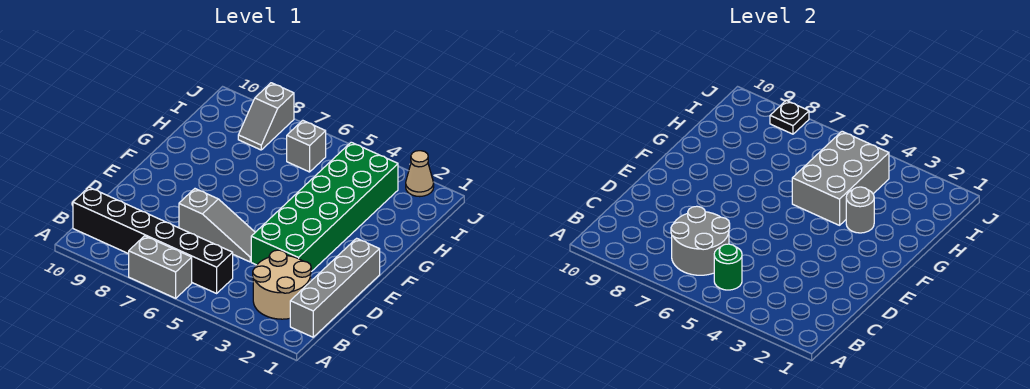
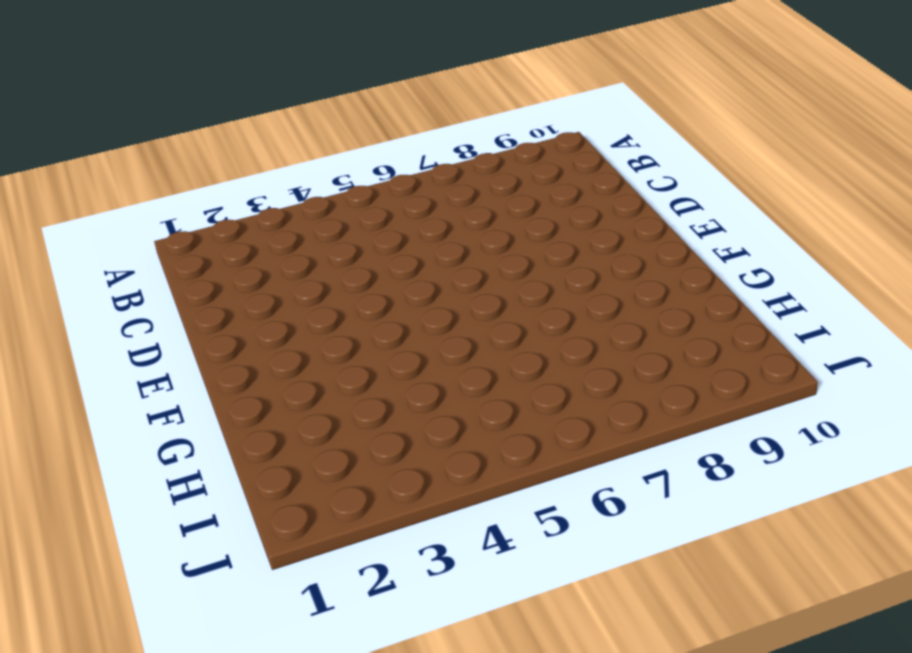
none -> grey brick A6:A7 level 1
none -> grey brick B1:E1 level 1
none -> tan round brick B2:C3 level 1

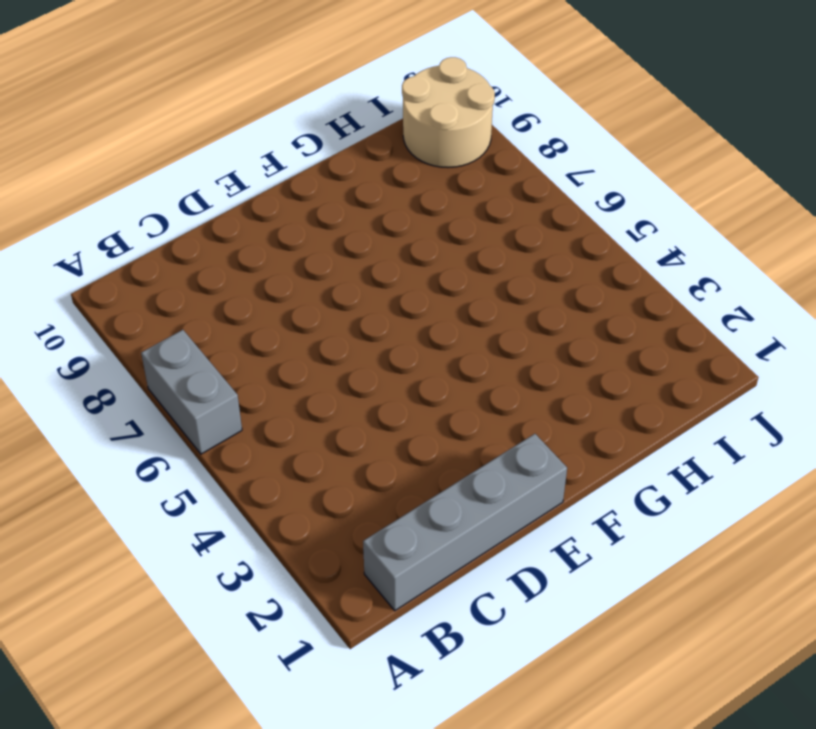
tan round brick I9:J10 level 1 -> tan round brick B2:C3 level 1
none -> black brick B5:B10 level 1
none -> green brick D3:I4 level 1
none -> grey slope D5:D7 level 1 top 7

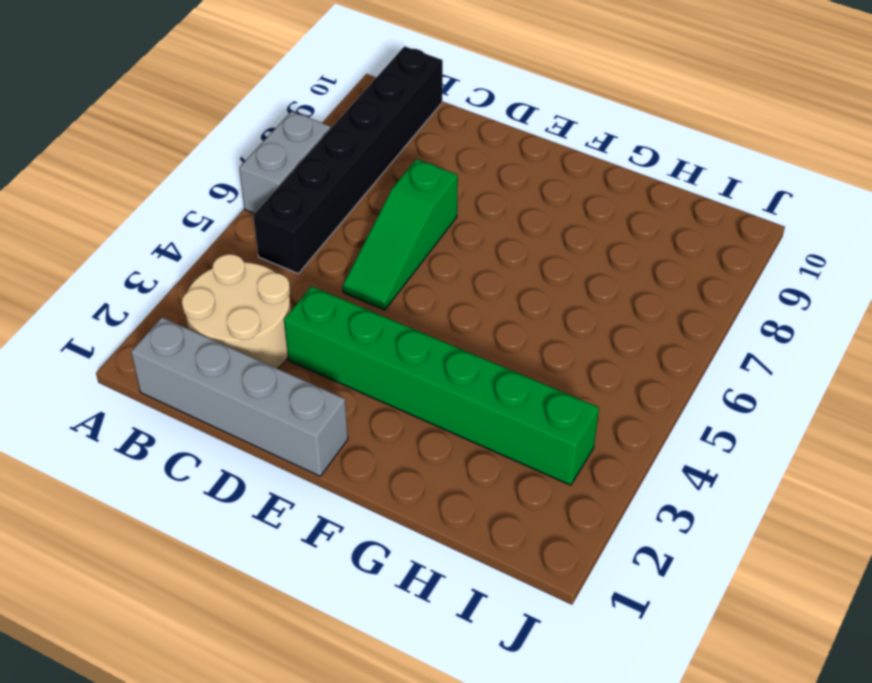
green brick D3:I3 level 1 -> green brick D3:I4 level 1
green slope D5:D7 level 1 top 7 -> grey slope D5:D7 level 1 top 7
none -> grey brick I6 level 1
none -> grey slope I8:J8 level 1 top J
none -> tan cone J2 level 1

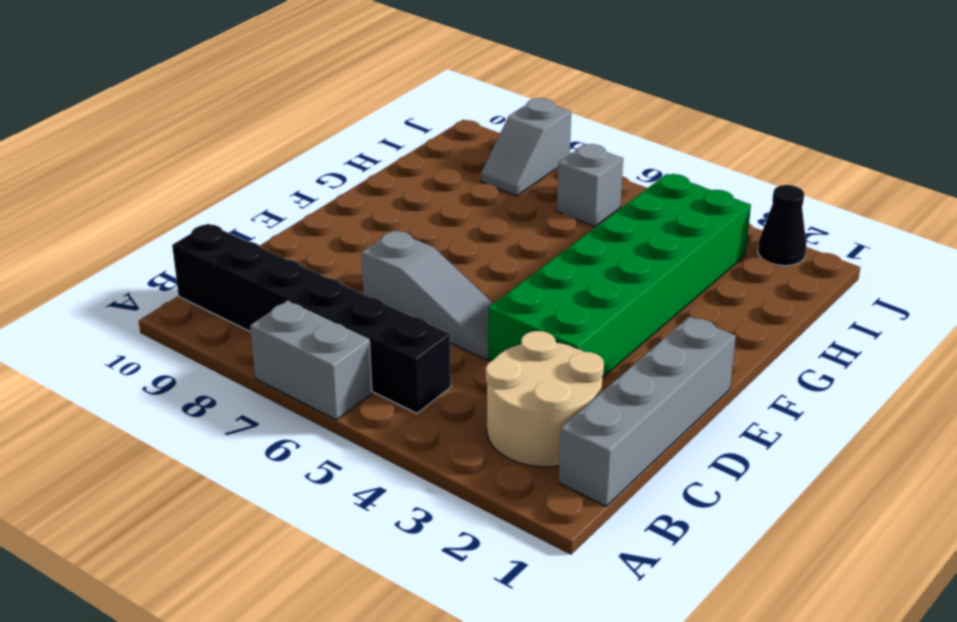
black cone J2 level 1 -> tan cone J2 level 1
none -> green round brick B5 level 2
none -> grey round brick B6:C7 level 2
none -> grey round brick G3 level 2

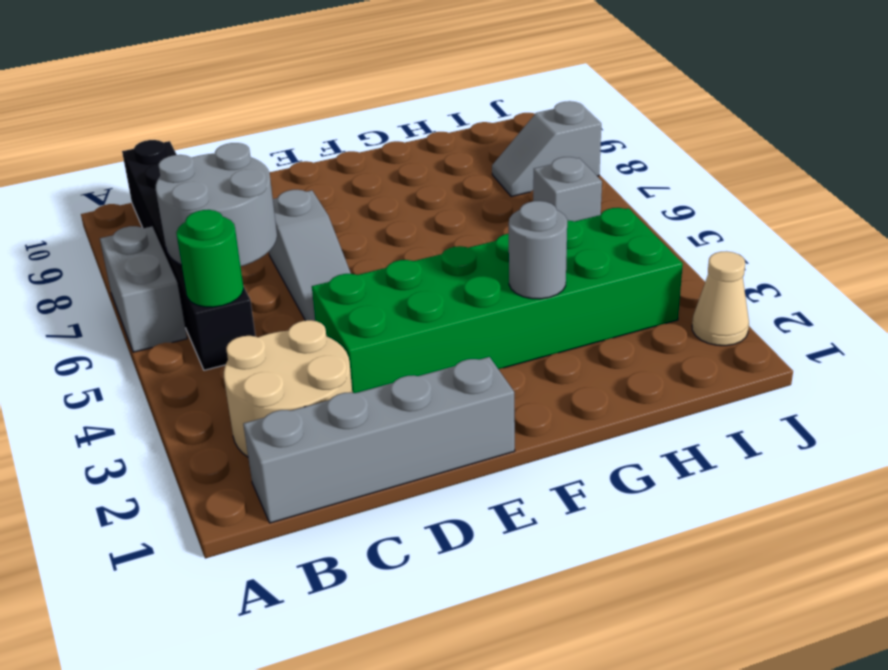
none -> grey brick G4:I5 level 2
none -> black plate J8 level 2

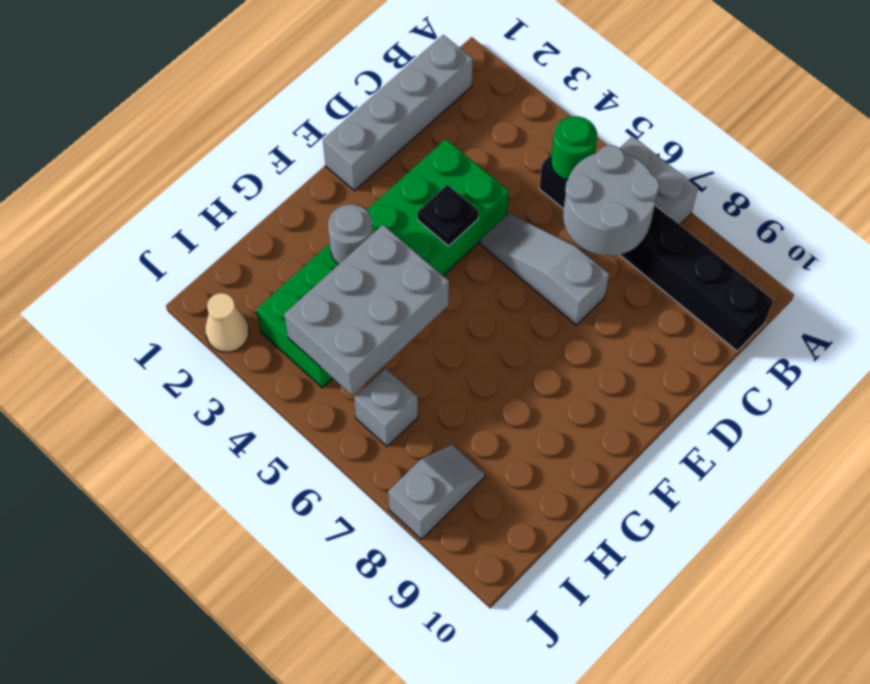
black plate E4 level 2 -> black plate J8 level 2
none -> tan round brick B2:C3 level 1

